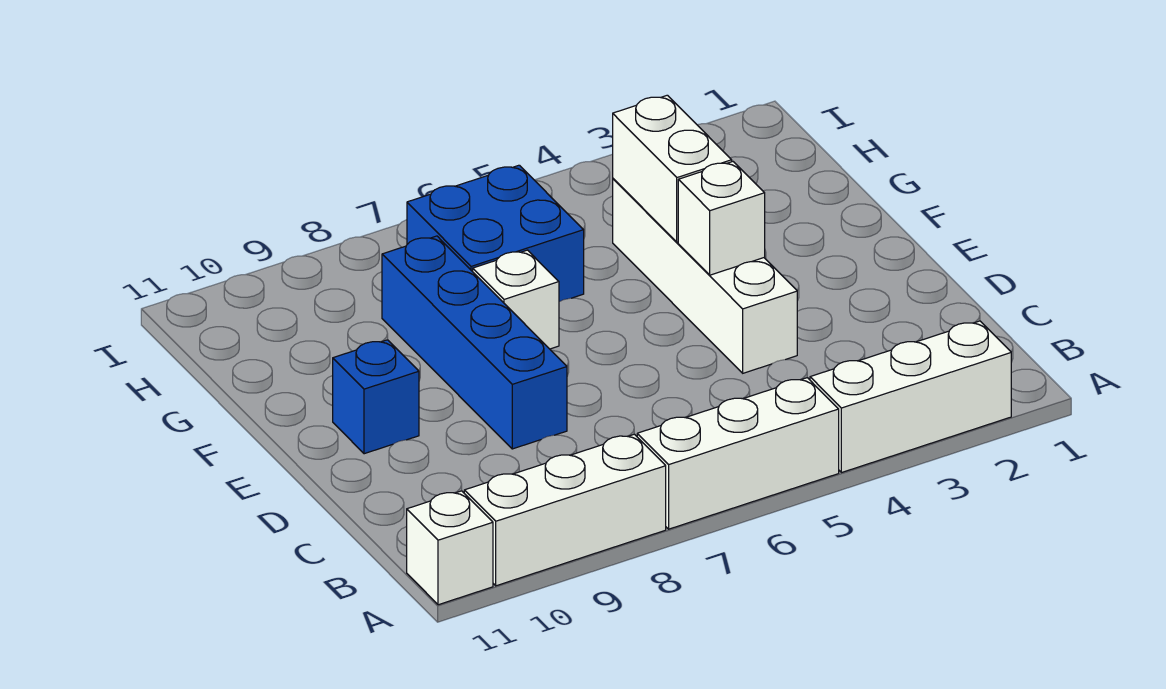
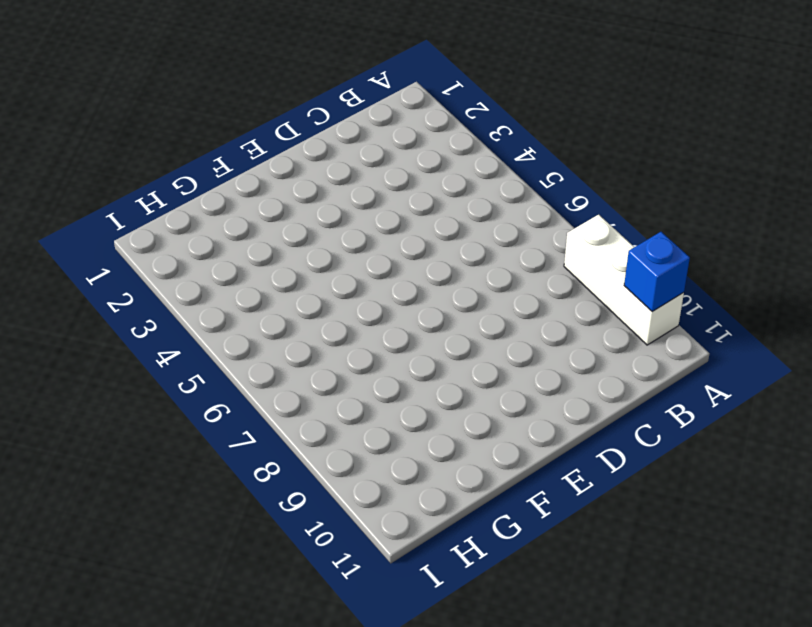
blue brick A10 level 2 -> blue brick E10 level 1
none -> white brick A2:A4 level 1
none -> white brick A5:A7 level 1

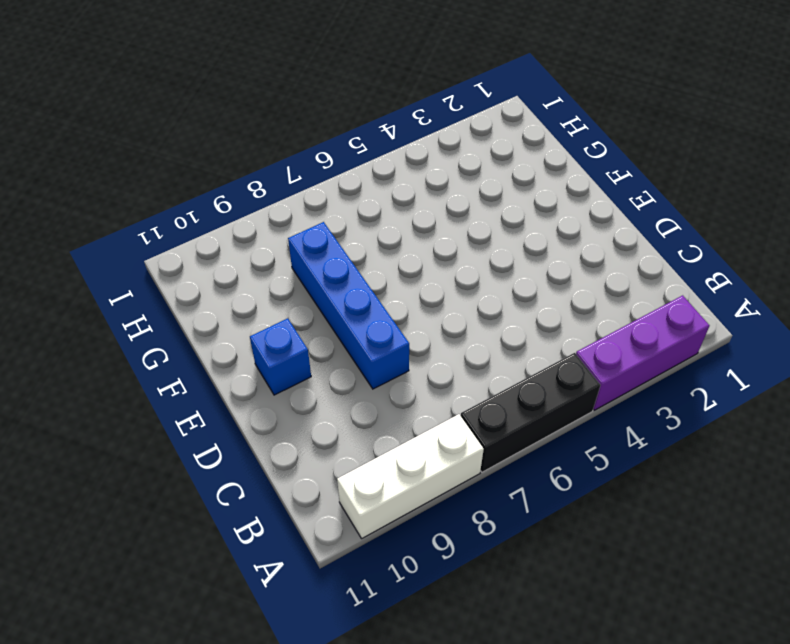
purple brick A2:A4 level 1 -> white brick A2:A4 level 1
black brick A5:A7 level 1 -> white brick A5:A7 level 1
none -> white brick A11 level 1
none -> white brick D4:G4 level 1

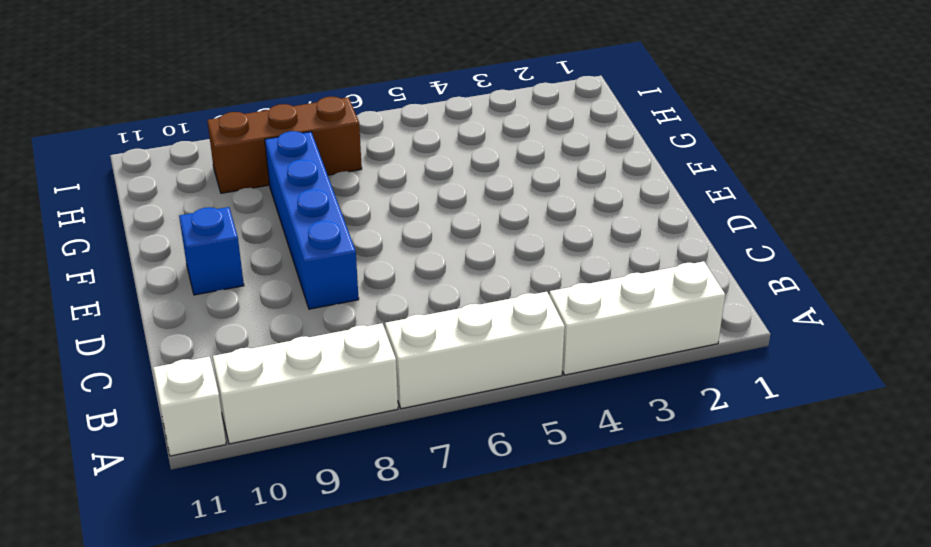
brown brick H7:H9 level 1 -> blue brick G6:H7 level 1
none -> white brick D4:G4 level 1
none -> white brick F7 level 1

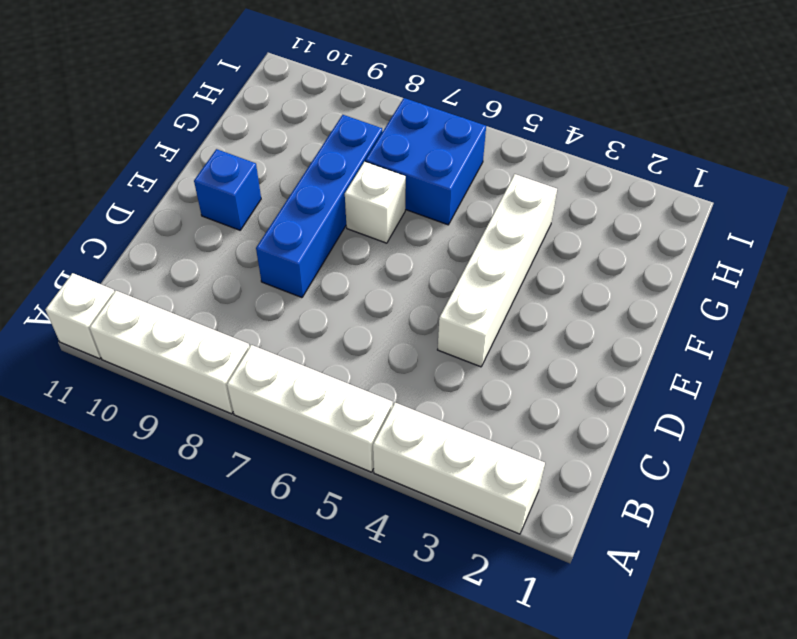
none -> white brick E4 level 2
none -> white brick F4:G4 level 2

